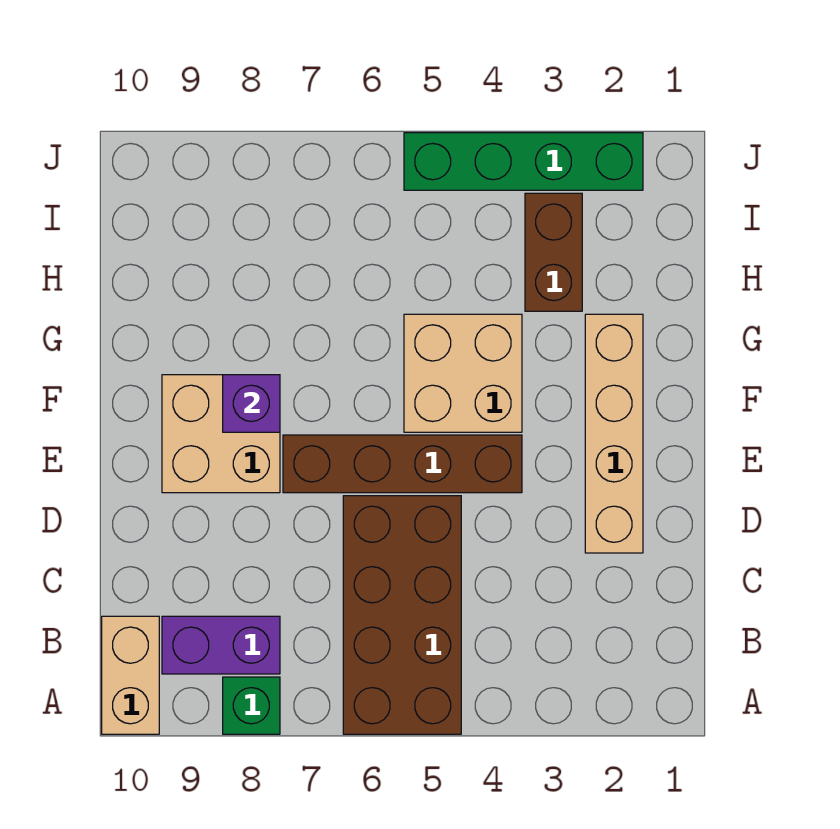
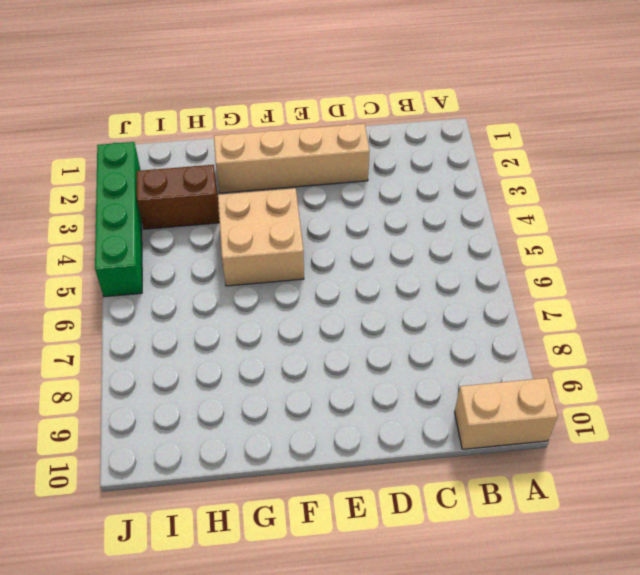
none -> brown brick A5:D6 level 1
none -> green brick A8 level 1

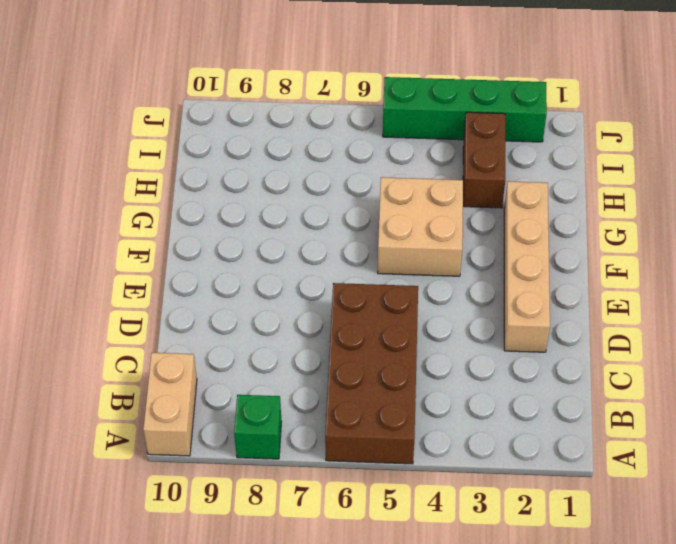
none -> purple brick B8:B9 level 1
none -> brown brick E4:E7 level 1

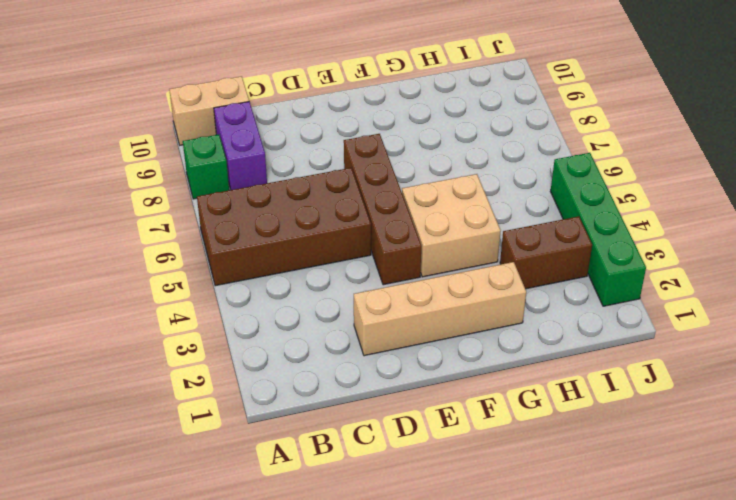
none -> tan brick E8:F9 level 1
none -> purple brick F8 level 2

